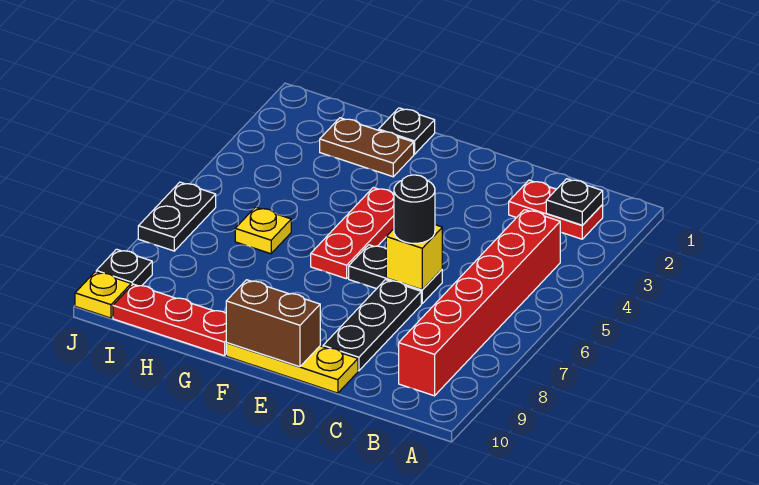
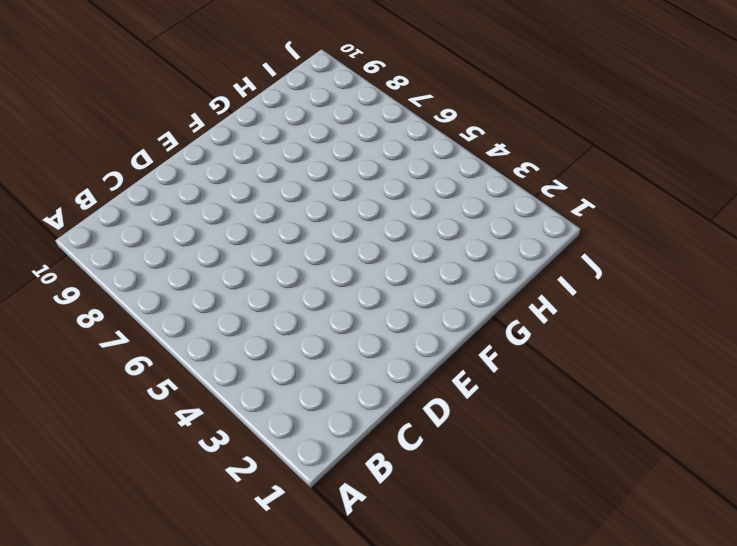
none -> red plate B2:C2 level 1
none -> red brick B4:B9 level 1
none -> black plate D6:E6 level 1

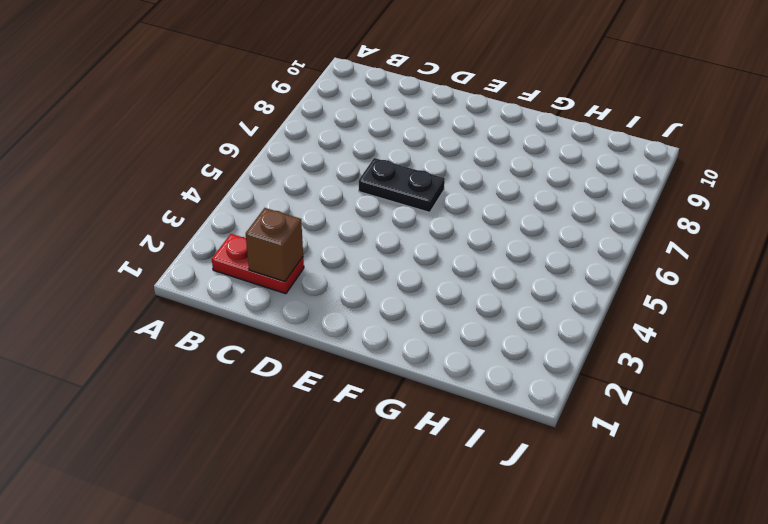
brown brick C2 level 2 -> none
none -> red brick B4:B9 level 1
none -> black plate D7:D9 level 1
none -> yellow plate D10:F10 level 1

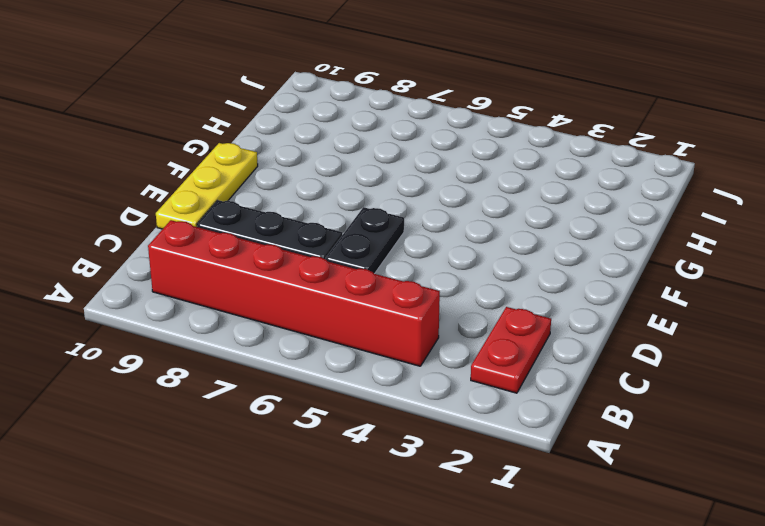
none -> red plate F4:F6 level 1
none -> black plate G1 level 1
none -> brown plate G2:H2 level 1

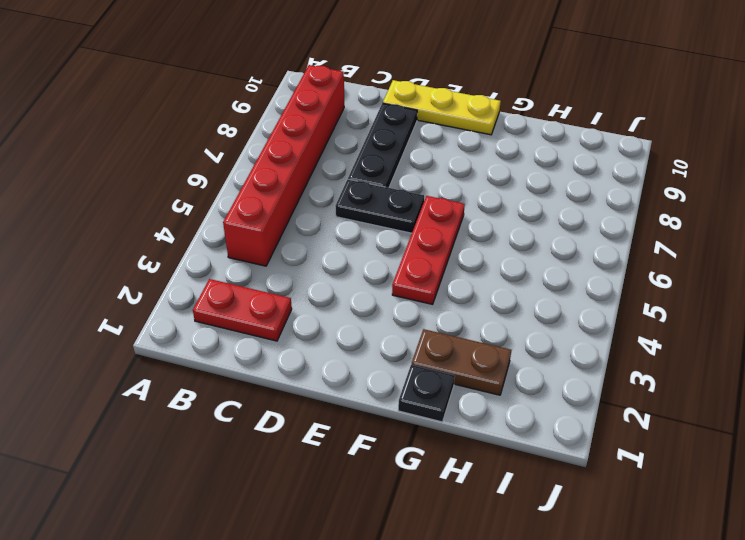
none -> red plate G10:I10 level 1
none -> yellow plate H6 level 1
none -> black plate J6:J7 level 1

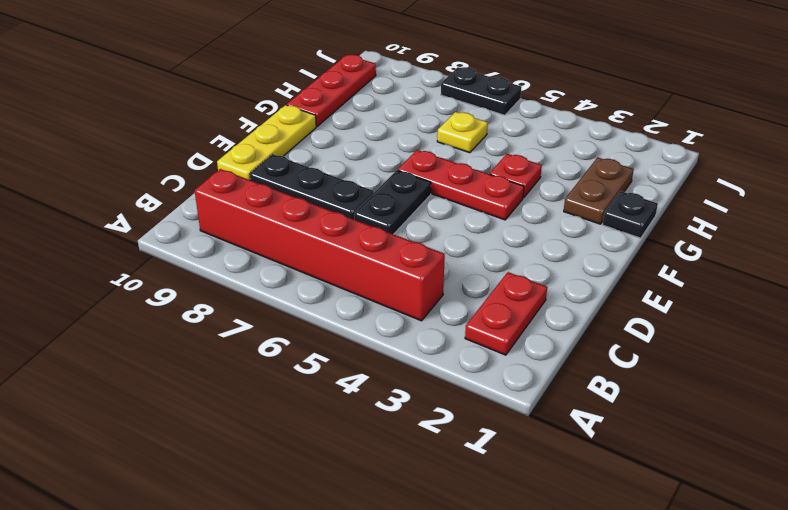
red plate G4 level 1 -> none
none -> black plate J9 level 1
none -> yellow plate J10 level 1
none -> black plate B2 level 2

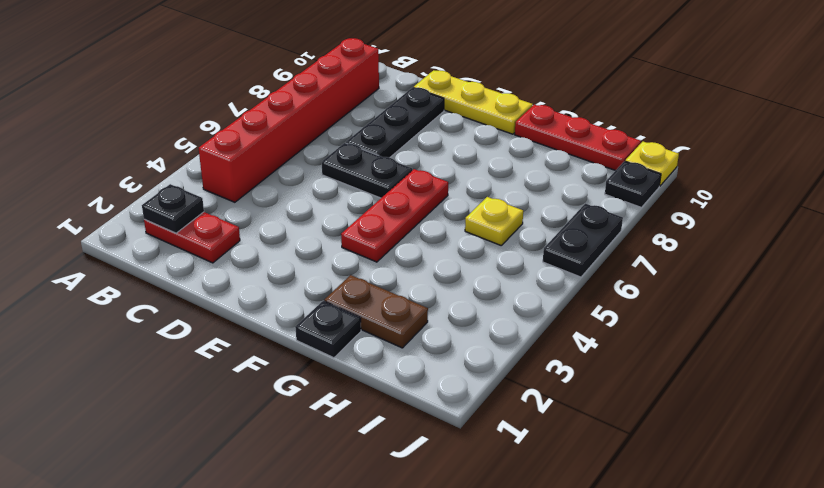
none -> yellow brick D6 level 2
none -> brown brick E10:F10 level 2
none -> black round brick D6 level 3

